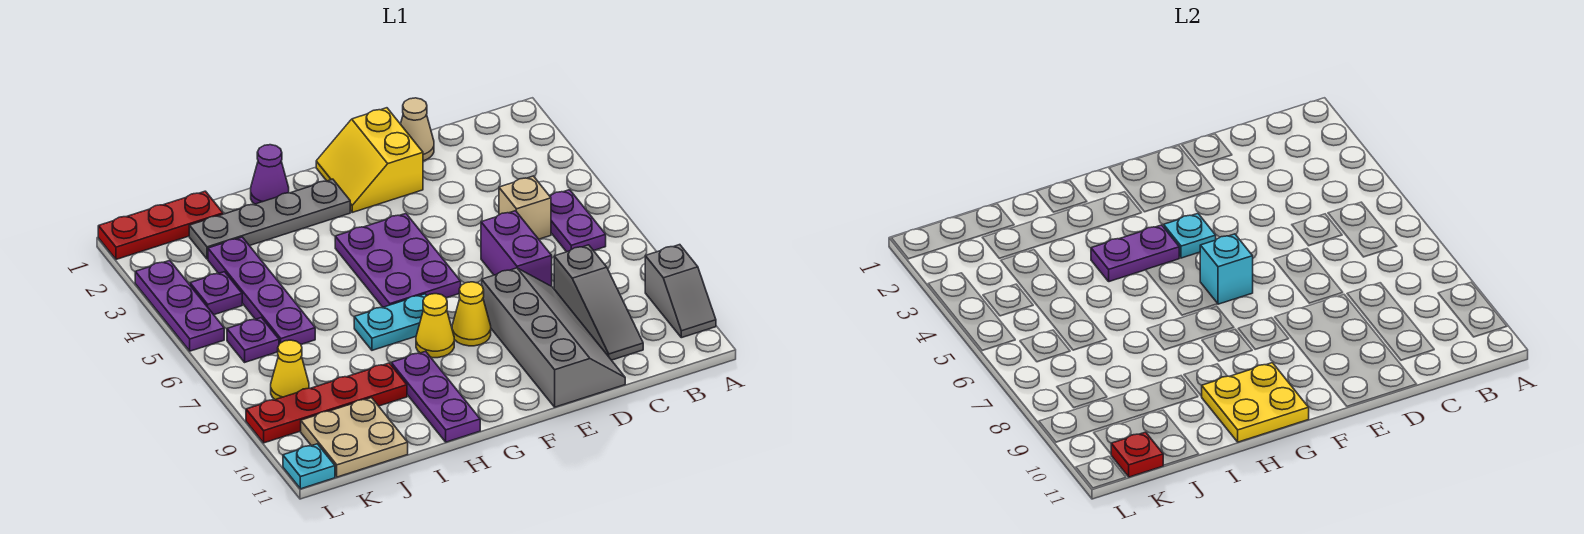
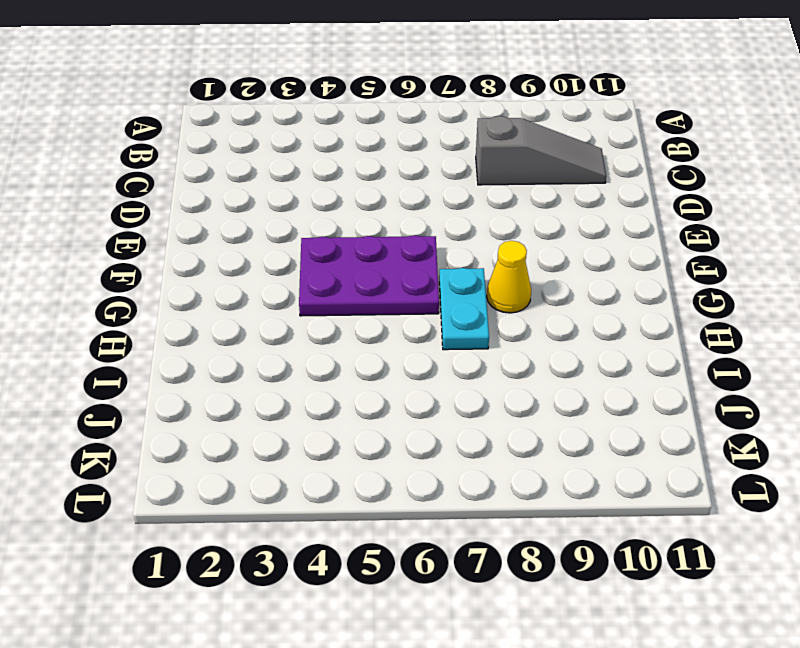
none -> grey slope A9:A10 level 1 top 9
none -> purple plate B5:B6 level 1
none -> tan brick C5 level 1

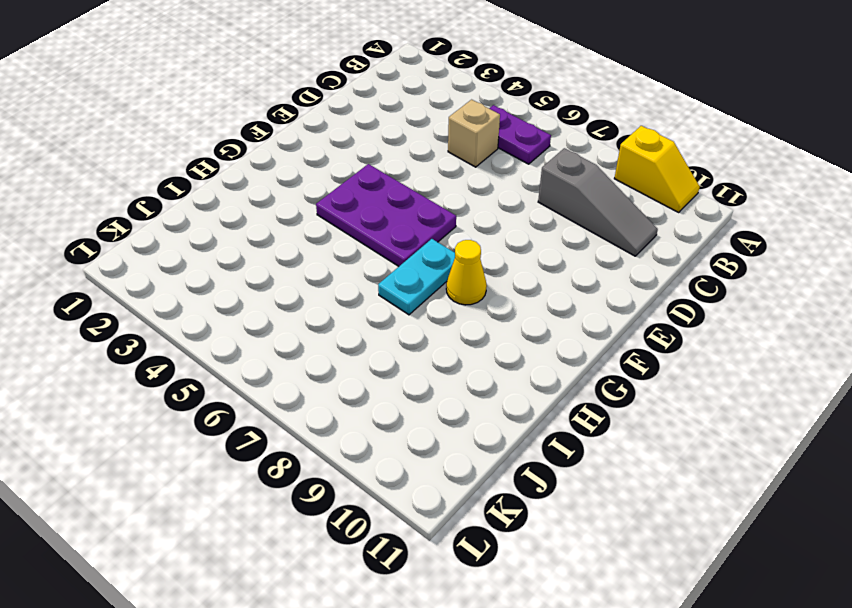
yellow slope A9:A10 level 1 top 9 -> grey slope A9:A10 level 1 top 9
none -> tan cone D1 level 1
none -> purple brick D6:D7 level 1
none -> grey slope D8:E11 level 1 top E

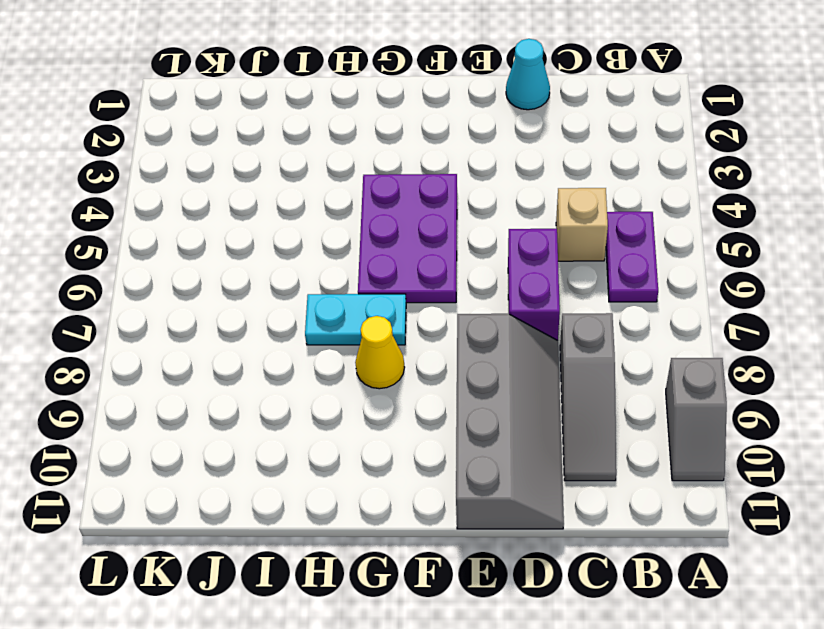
cyan cone D1 level 1 -> tan cone D1 level 1
none -> yellow slope E1:F2 level 1 top E
none -> yellow cone F8 level 1
none -> grey plate G2:J2 level 1

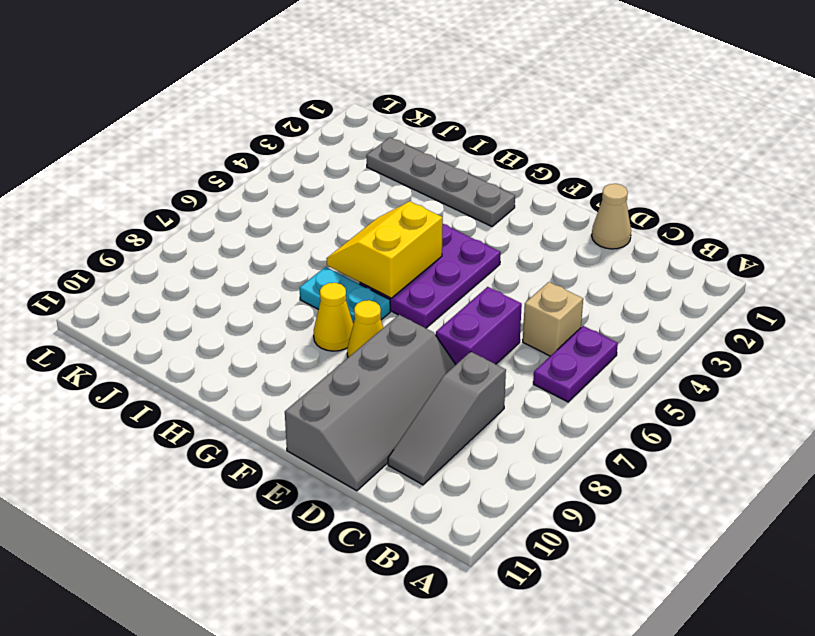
yellow slope G5:H6 level 2 top G -> yellow slope E1:F2 level 1 top E
none -> grey slope A9:A10 level 1 top 9
none -> purple cone H1 level 1
none -> purple plate H9:H11 level 1

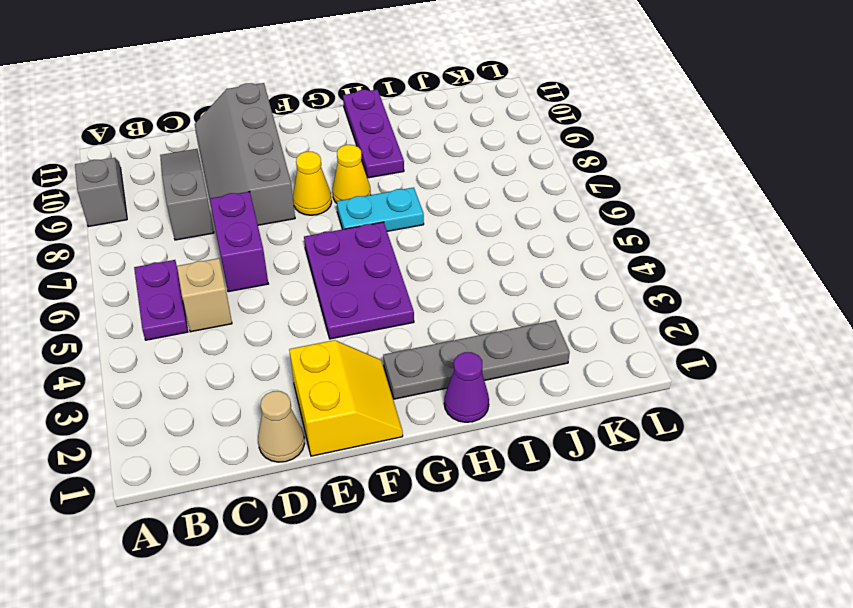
none -> red plate I9:L9 level 1
none -> red plate J1:L1 level 1
none -> purple plate J3:J6 level 1

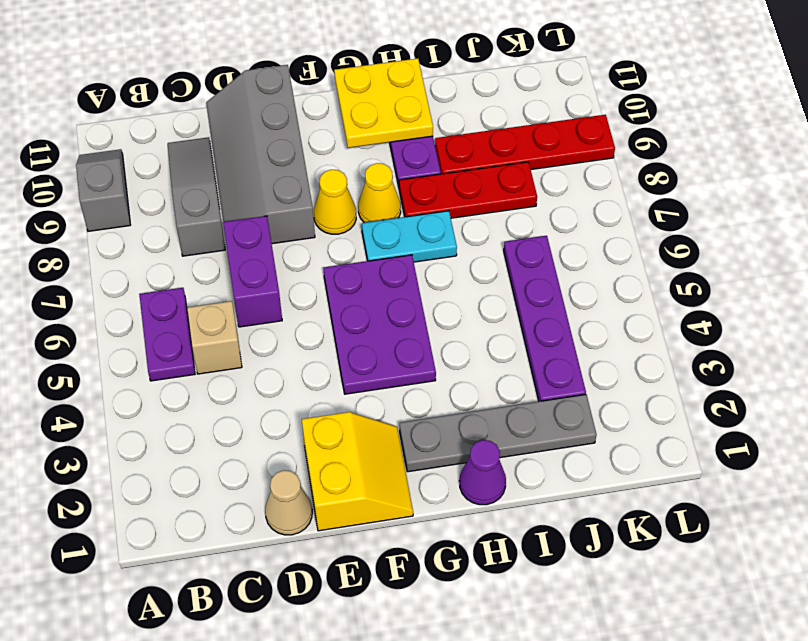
red plate H8:J8 level 1 -> red plate J1:L1 level 1
none -> tan plate J10:K11 level 1
none -> purple plate K4 level 1
none -> purple plate K6 level 1

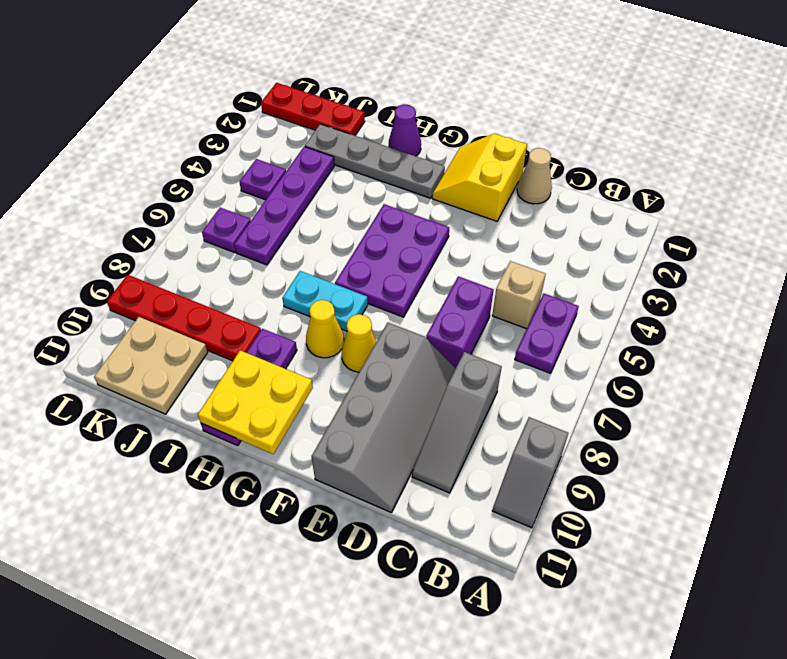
none -> yellow cone K8 level 1
none -> purple plate L3:L5 level 1
none -> cyan plate L11 level 1

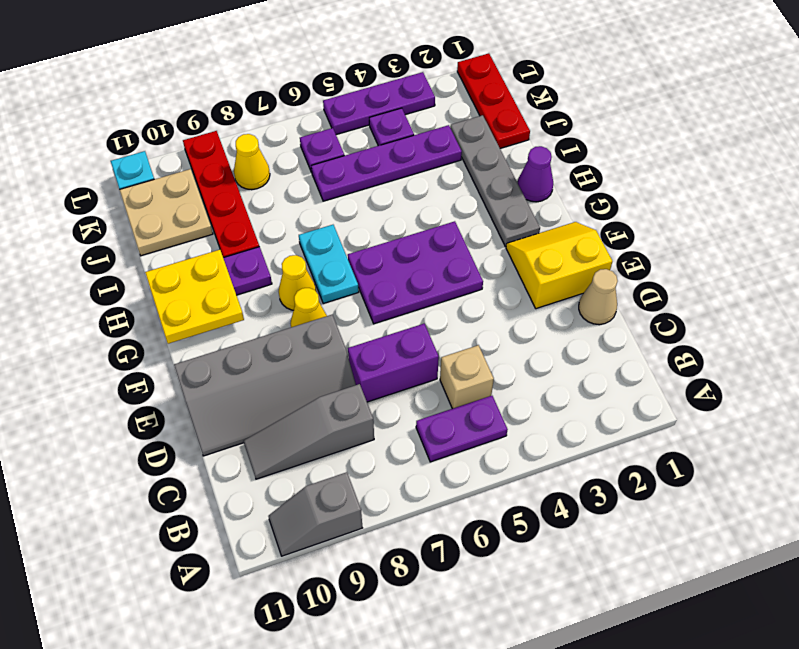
none -> cyan plate F4 level 2
none -> cyan brick F6 level 2
none -> purple plate G4:H4 level 2

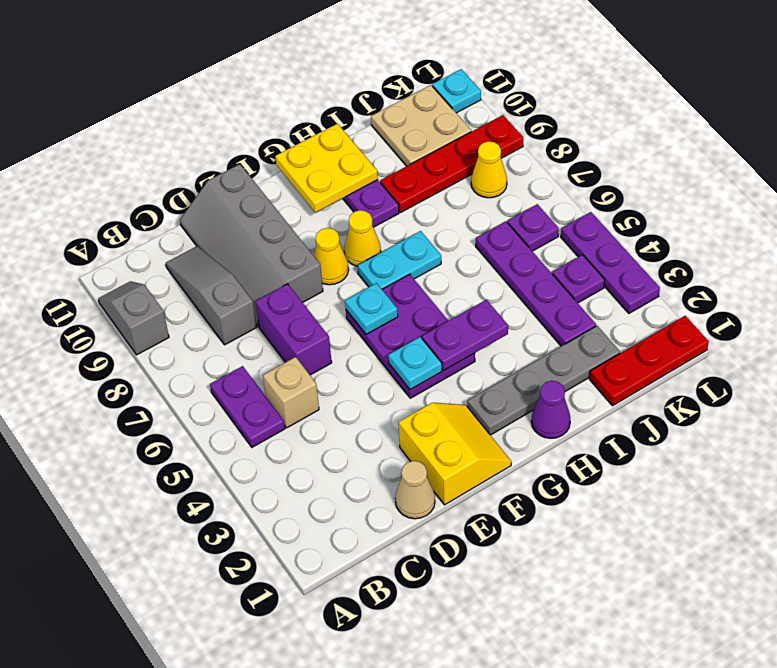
cyan plate F6 level 2 -> cyan brick F6 level 2
none -> red plate K11 level 2

